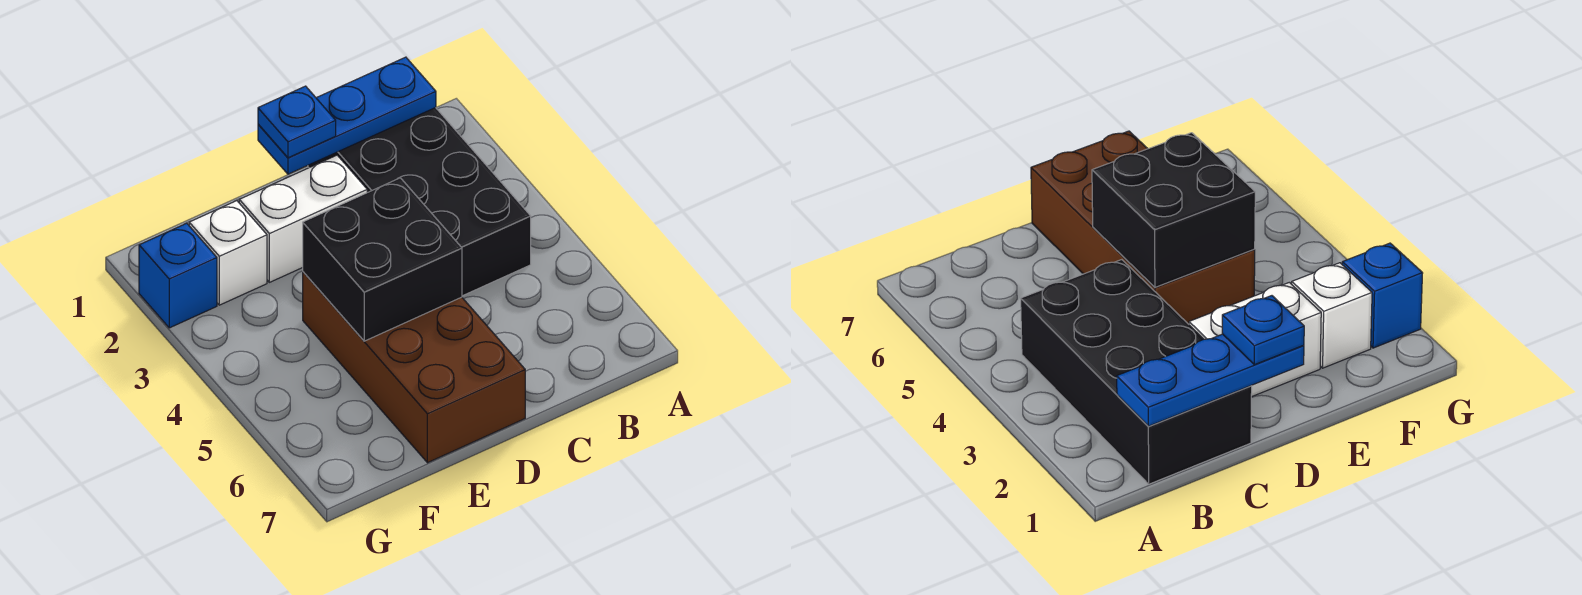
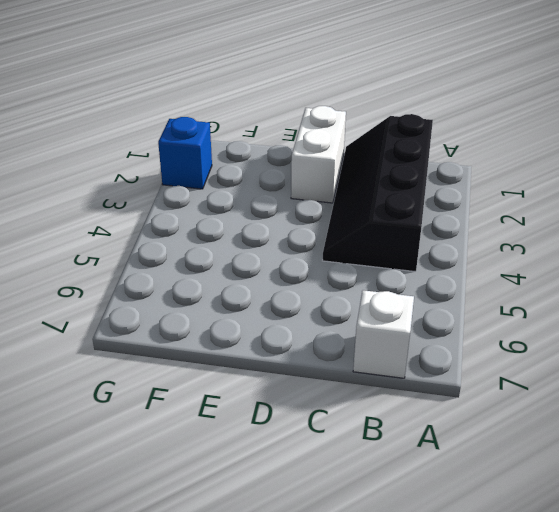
black slope B1:C4 level 1 top B -> black brick B1:C4 level 1
white brick B7 level 1 -> white brick F2 level 1
white brick D1:D2 level 1 -> white brick D2:E2 level 1
none -> brown brick D4:E7 level 1
none -> blue plate B1:D1 level 2

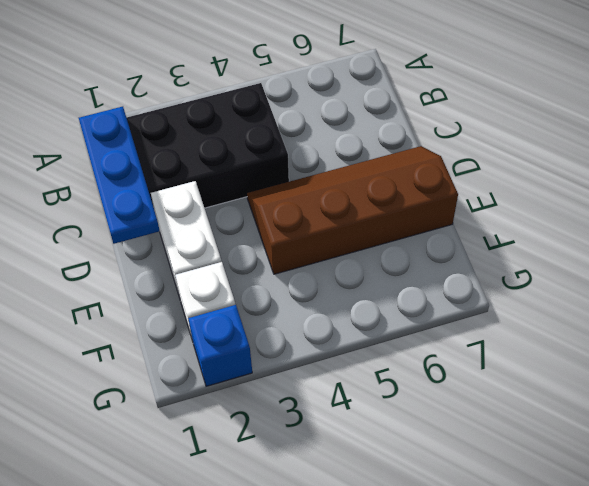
brown slope D4:E7 level 1 top E -> brown brick D4:E7 level 1
none -> black brick D4:E5 level 2
none -> blue plate D1 level 3

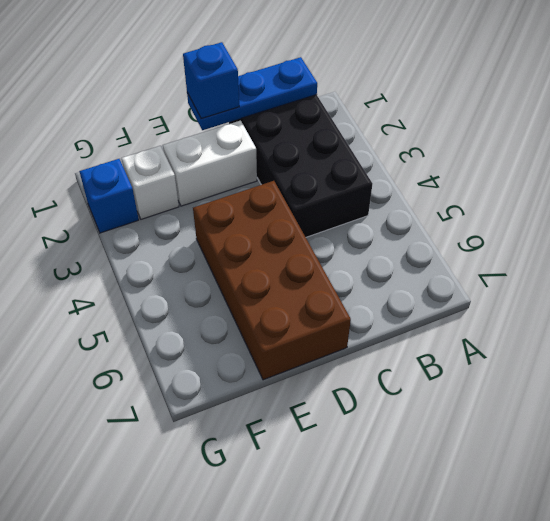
blue brick D1 level 3 -> blue plate D1 level 3
none -> black brick D4:E5 level 2

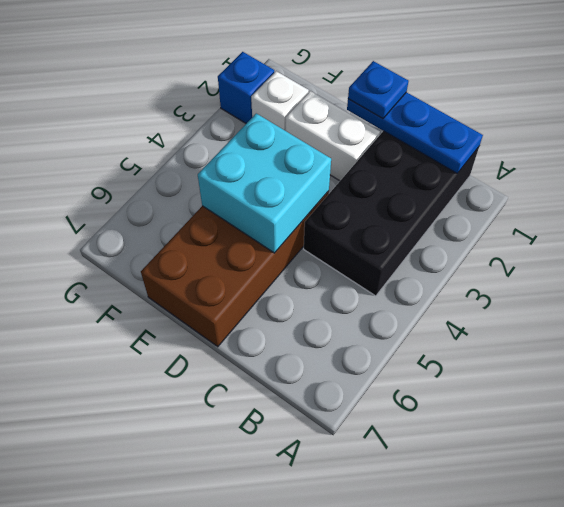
cyan brick D4:E5 level 2 -> black brick D4:E5 level 2

